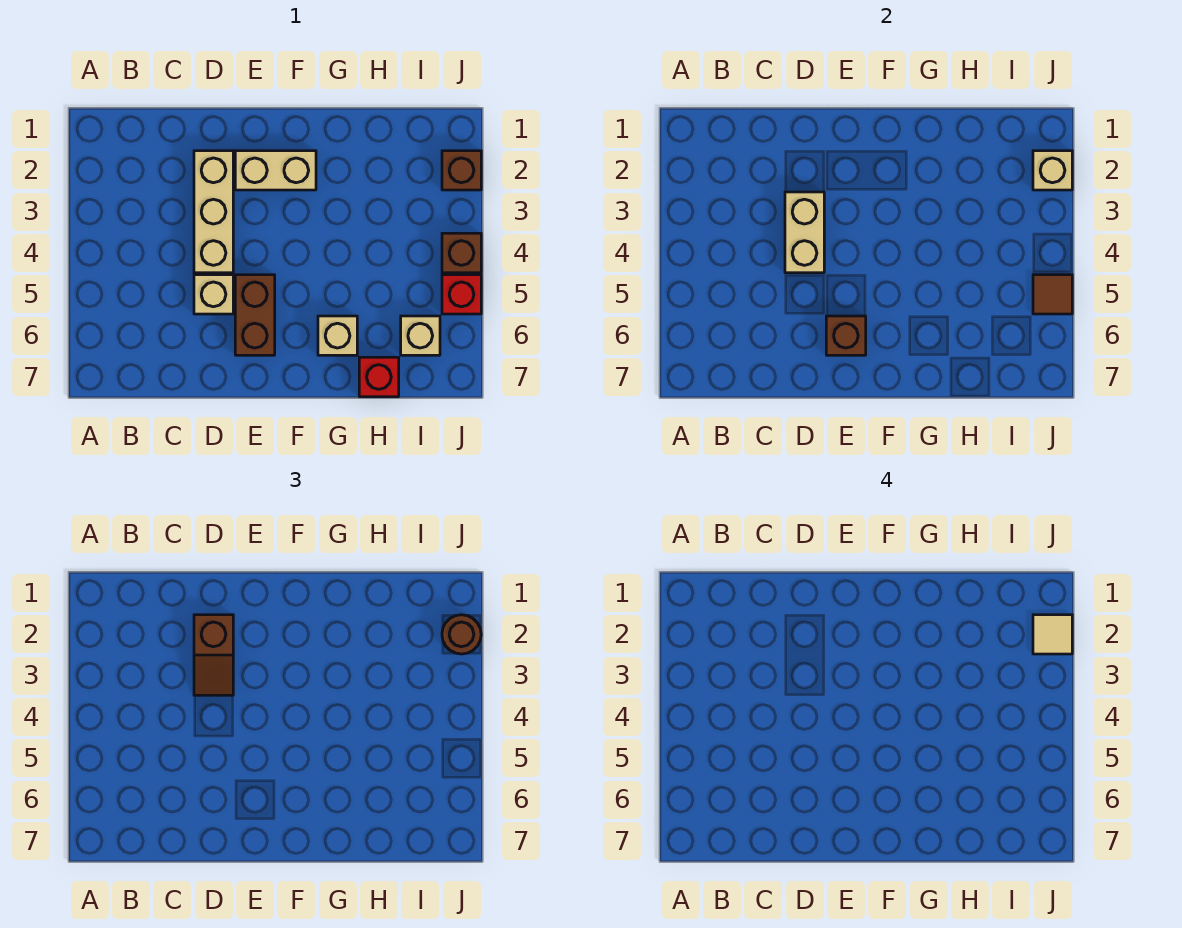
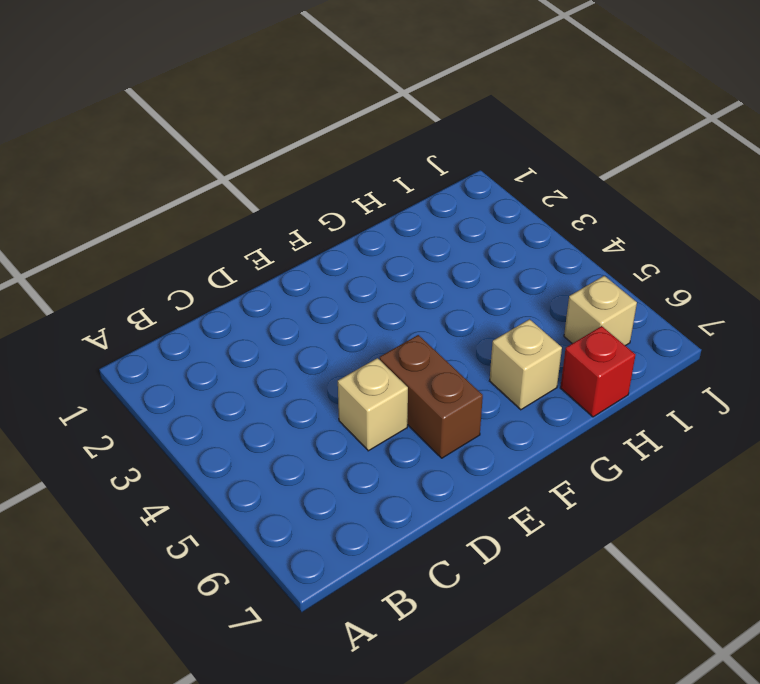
none -> tan brick D2:D4 level 1
none -> tan brick E2:F2 level 1
none -> brown brick J2 level 1

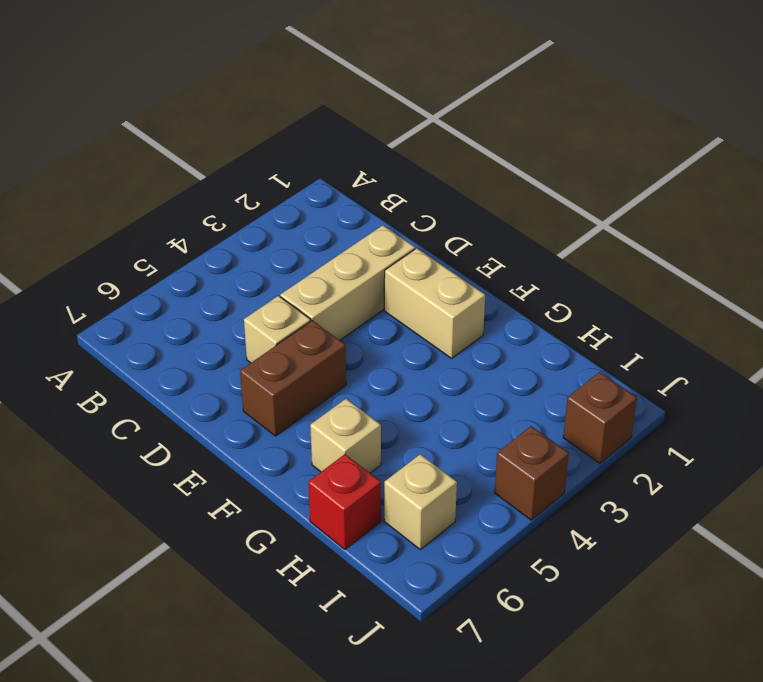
none -> red brick J5 level 1
none -> tan brick D3:D4 level 2
none -> brown brick E6 level 2

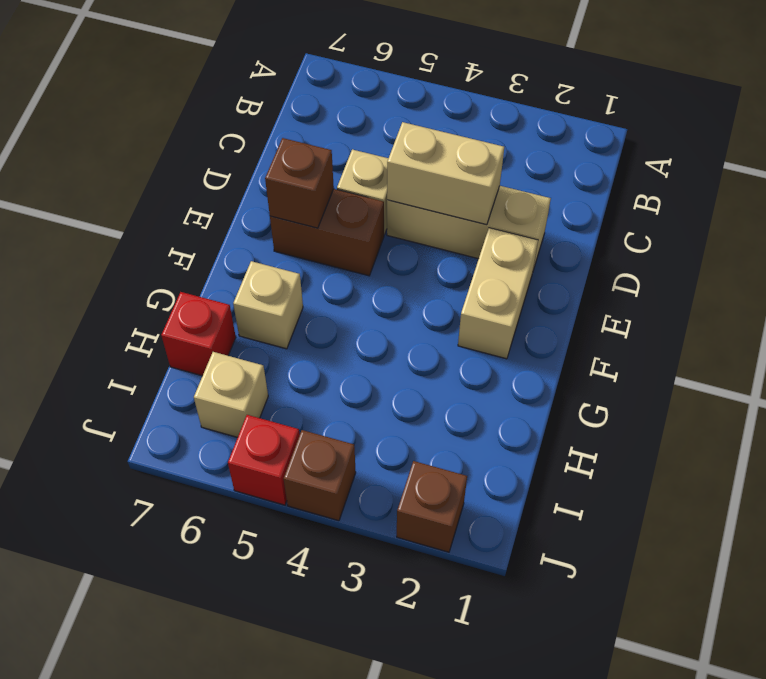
none -> tan brick J2 level 2
none -> brown tile J5 level 2
none -> brown slope D2:D3 level 3 top 2

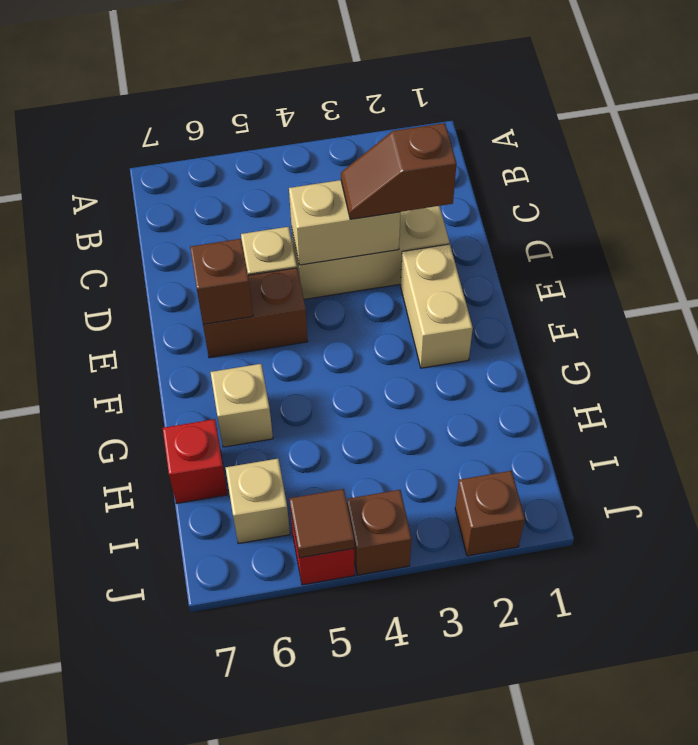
none -> tan brick J2 level 2
none -> brown round brick J2 level 3
none -> tan tile J2 level 4

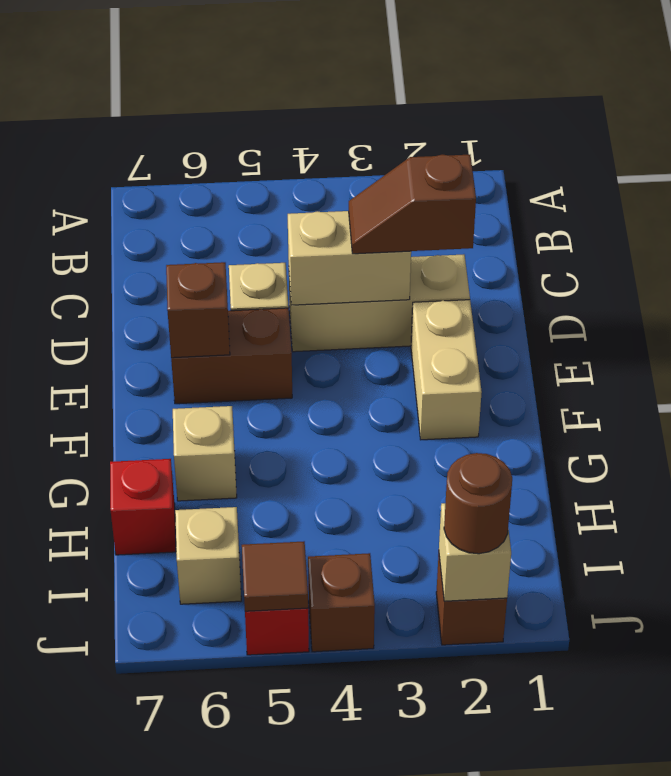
none -> tan tile J2 level 4

